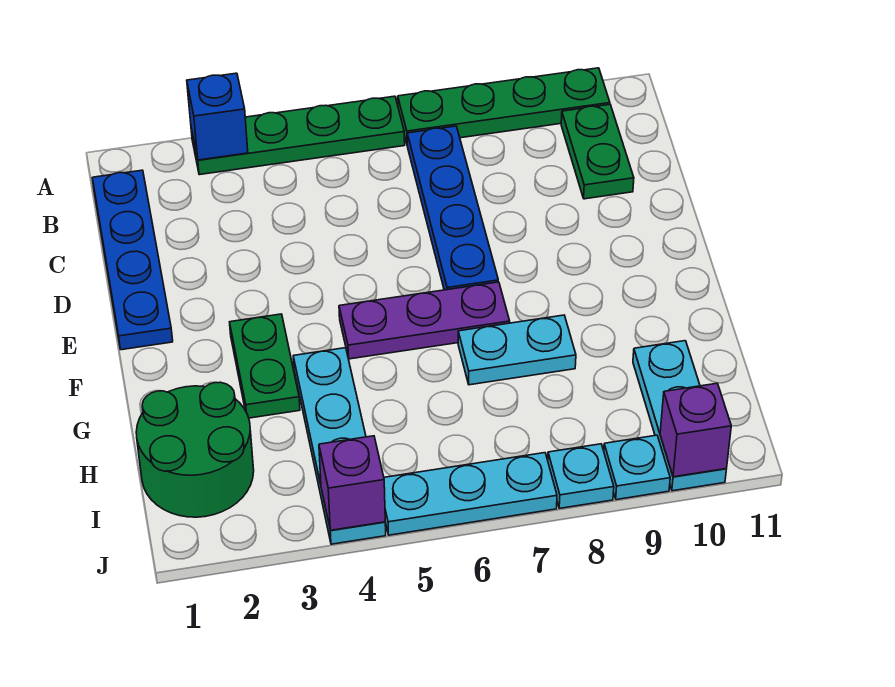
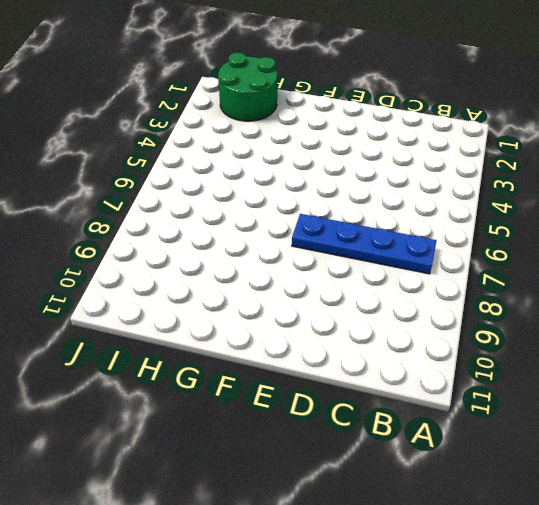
none -> green plate A3:A6 level 1
none -> green plate A7:A10 level 1
none -> blue plate B1:E1 level 1

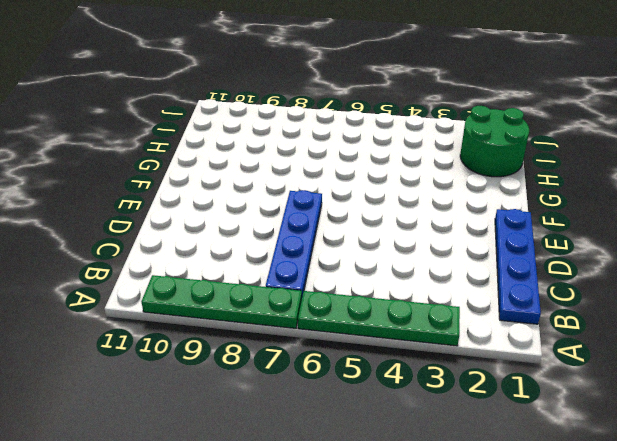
none -> green plate B10:C10 level 1
none -> green plate F3:G3 level 1
none -> purple plate F5:F7 level 1

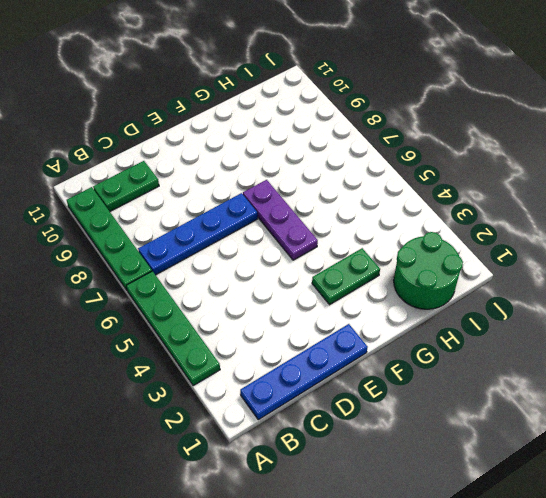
none -> cyan plate G4:J4 level 1
none -> cyan plate G7:G8 level 1
none -> cyan plate H10:J10 level 1

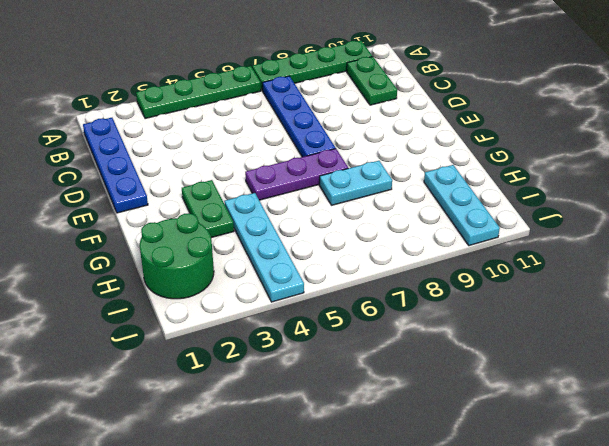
none -> cyan plate J5:J7 level 1
none -> cyan plate J8 level 1
none -> cyan plate J9 level 1

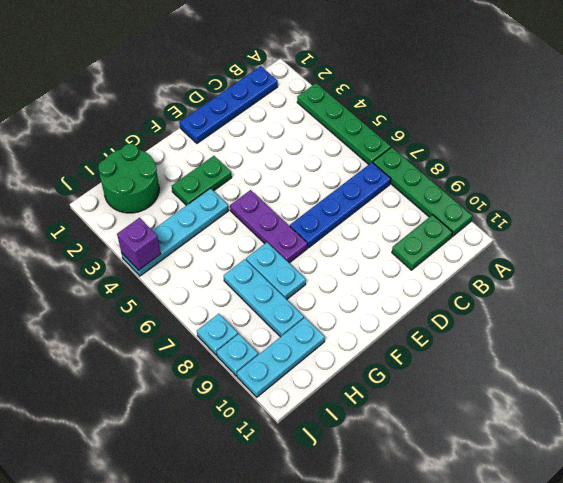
cyan plate H7:H9 level 1 -> cyan plate J5:J7 level 1
none -> blue brick A3 level 2
none -> purple brick J10 level 2

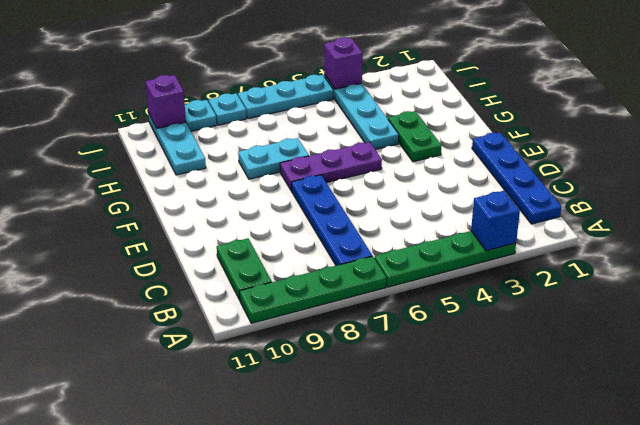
none -> green round brick H1:I2 level 1

